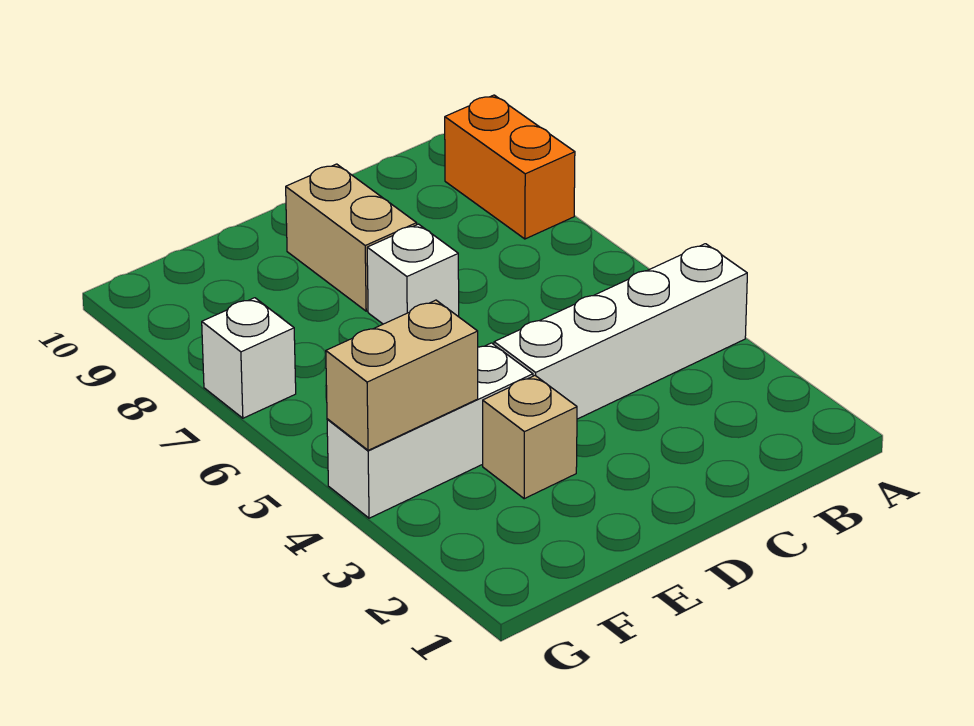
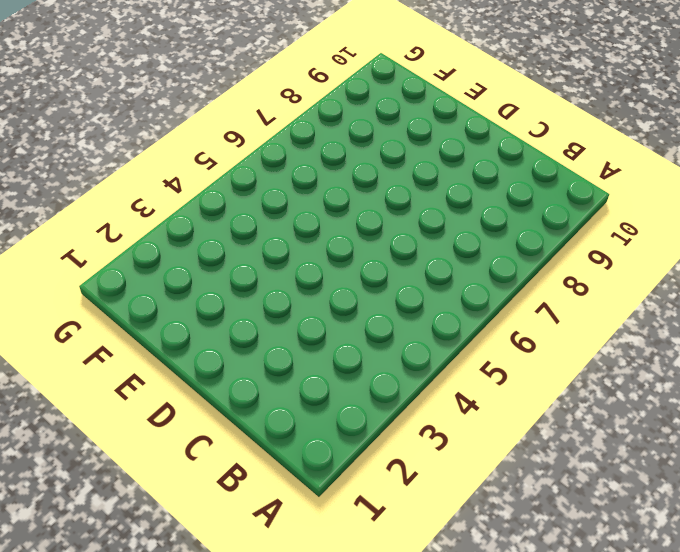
none -> white brick A4:D4 level 1
none -> orange brick A8:A9 level 1

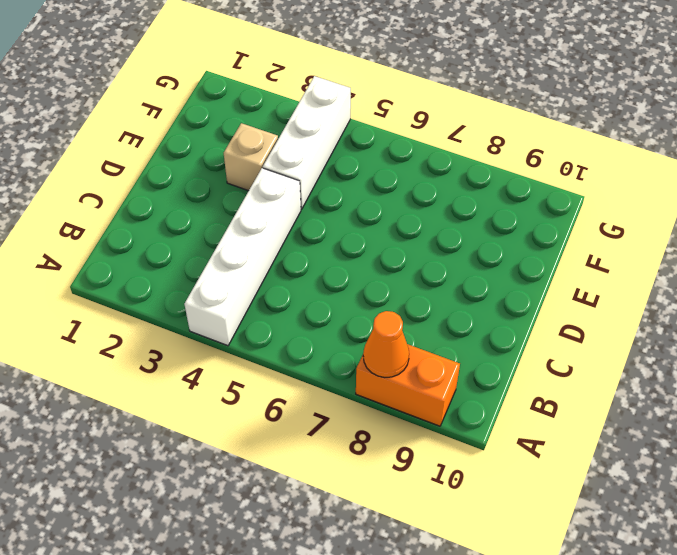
orange cone A8 level 2 -> none
none -> white brick D7 level 1
none -> tan brick D8:D9 level 1

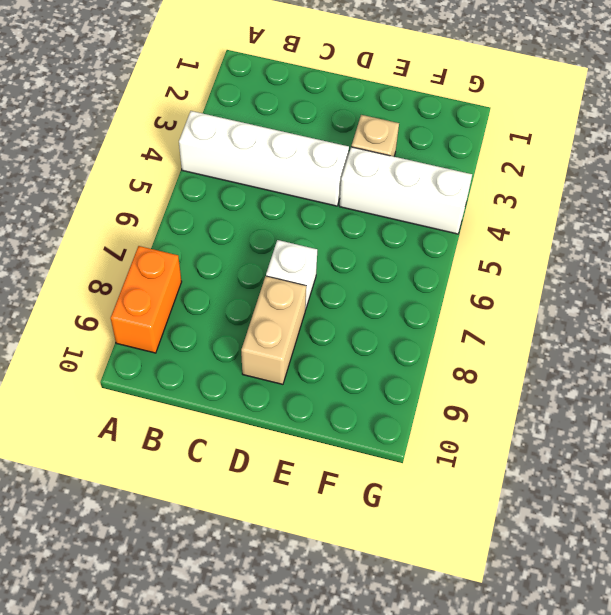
none -> white brick G7 level 1
none -> tan brick F4:G4 level 2

